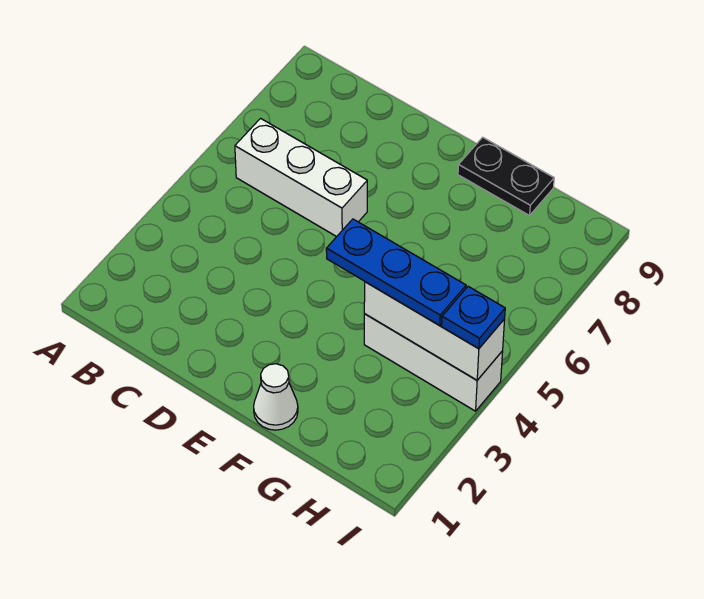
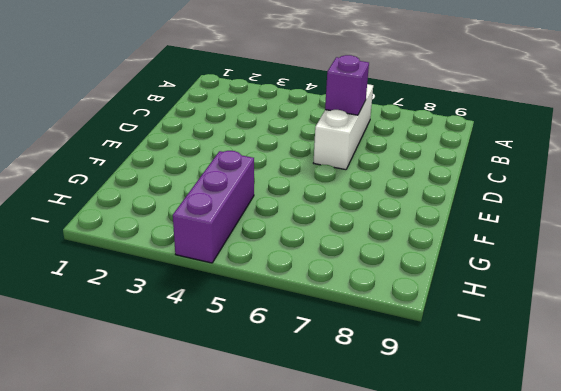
purple brick C6 level 2 -> none
purple brick G4:I4 level 1 -> white brick G4:I4 level 1
none -> white cone F1 level 1
none -> black plate F9:G9 level 1

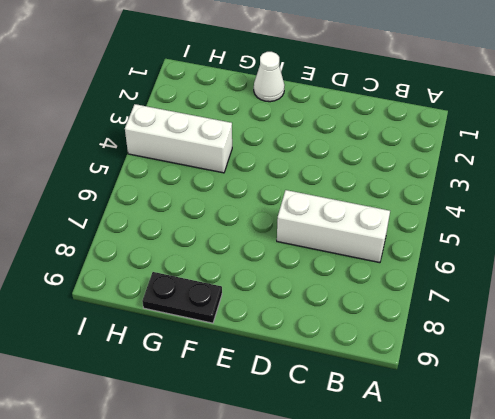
none -> white brick G4:I4 level 2
none -> blue plate F4:H4 level 3

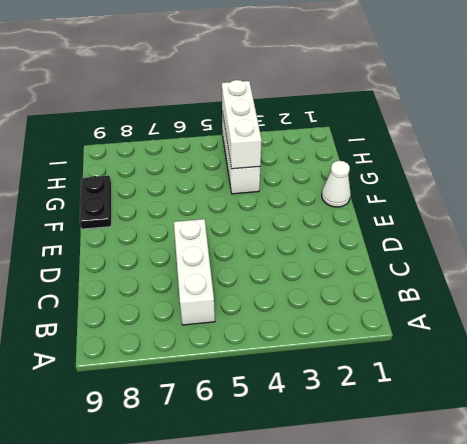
none -> blue plate F4:H4 level 3
none -> blue plate I4 level 3

